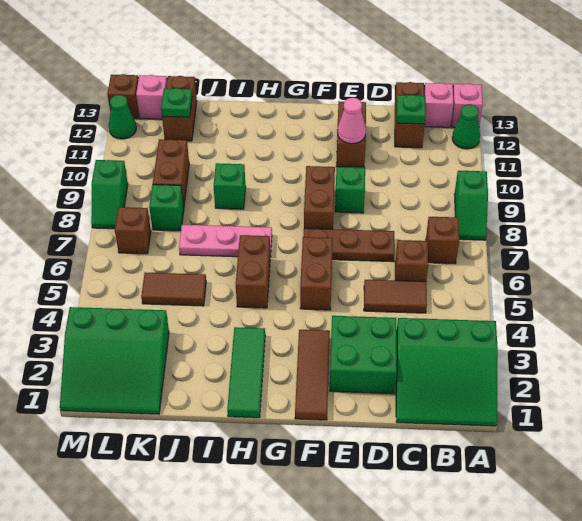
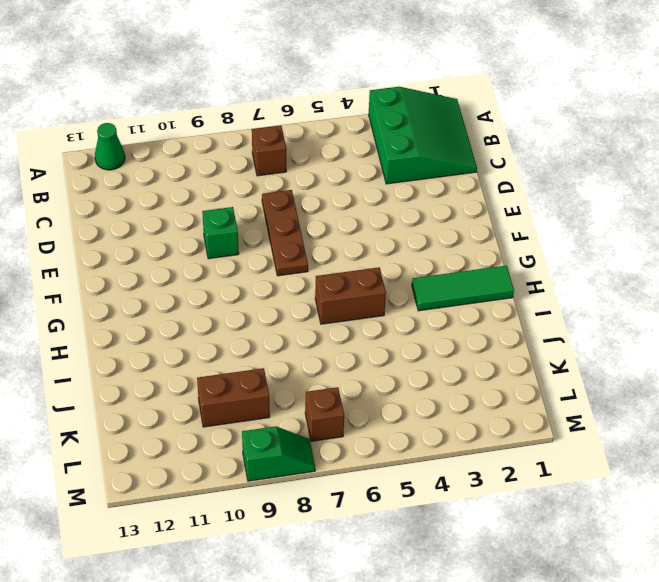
none -> green slope A8:A9 level 1 top 9
none -> pink brick A13 level 1
none -> pink brick B13 level 1
none -> brown tile C5:D5 level 1

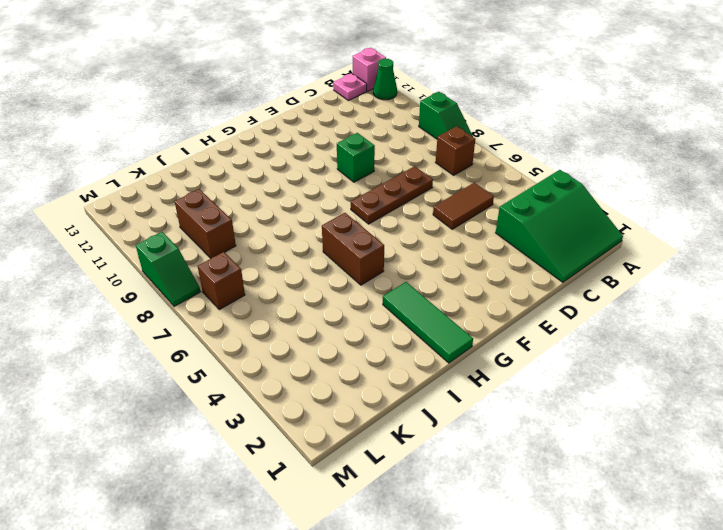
pink plate B13 level 1 -> pink brick B13 level 1
none -> brown brick C6 level 1
none -> brown brick C12:C13 level 1
none -> green brick D2:E3 level 1
none -> brown brick E11:E12 level 1

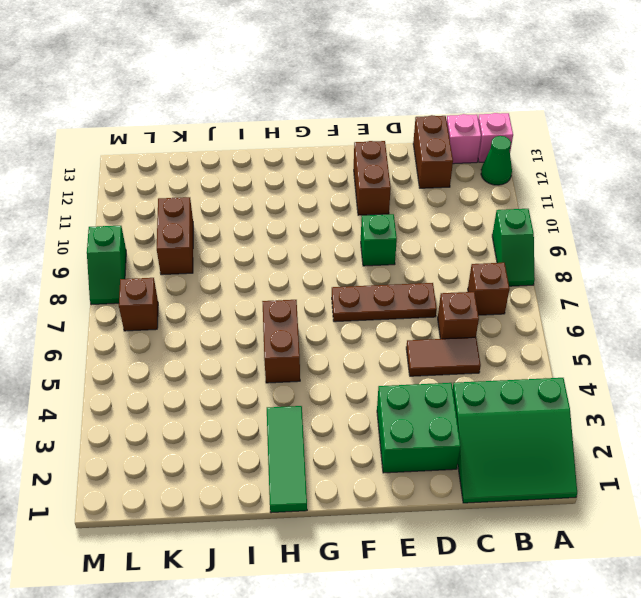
none -> brown tile F1:F3 level 1
none -> brown brick F5:F6 level 1
none -> brown brick F8:F9 level 1
none -> pink plate H7:J7 level 1

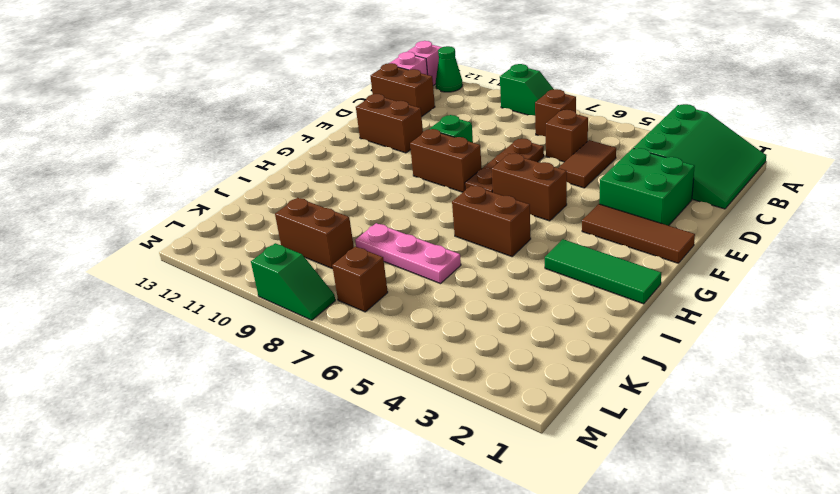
pink plate J6:J8 level 1 -> pink plate H7:J7 level 1
none -> green brick I9 level 1
none -> brown tile J5:K5 level 1
none -> green slope K1:M3 level 1 top 3
none -> green brick K8 level 1

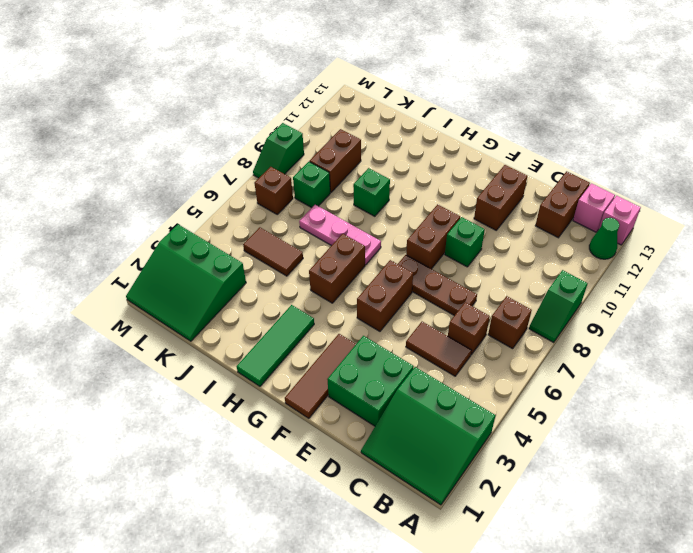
none -> brown brick K12:K13 level 1
none -> pink brick L13 level 1
none -> green cone M12 level 1
none -> brown brick M13 level 1

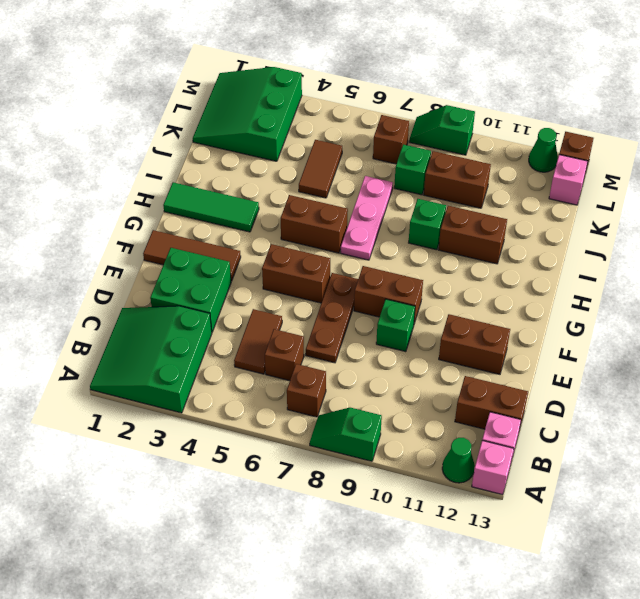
brown brick I10:I11 level 1 -> brown brick K12:K13 level 1
none -> green plate C12 level 2
none -> pink cone E11 level 2
none -> green plate K12 level 2

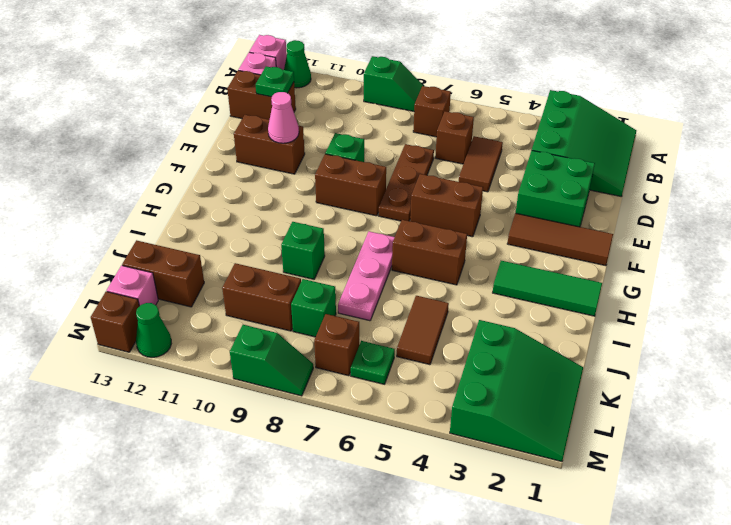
green plate L6 level 1 -> green plate K12 level 2

